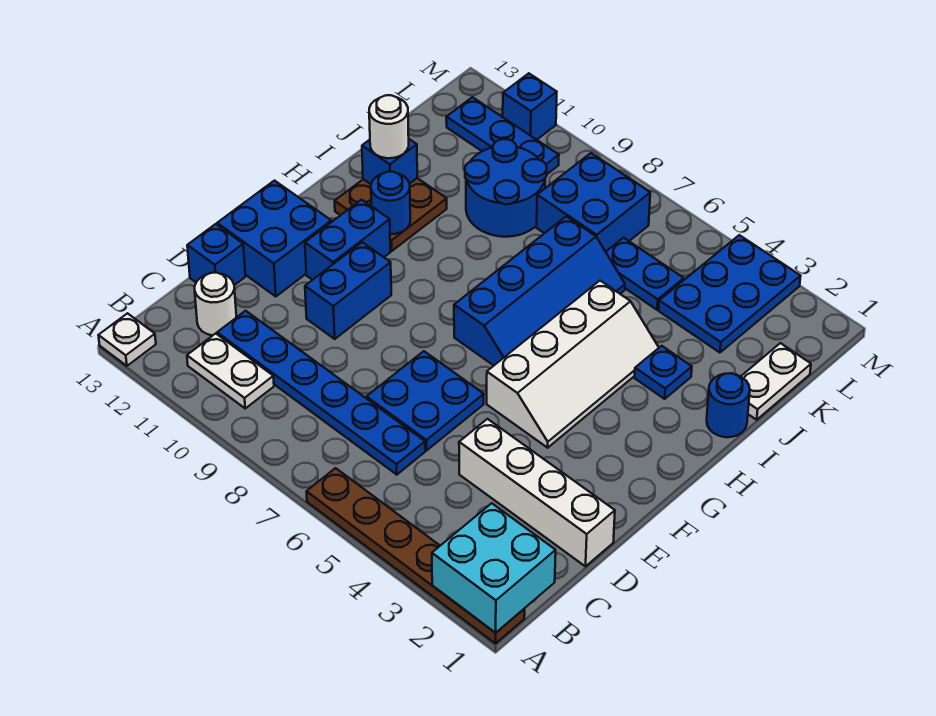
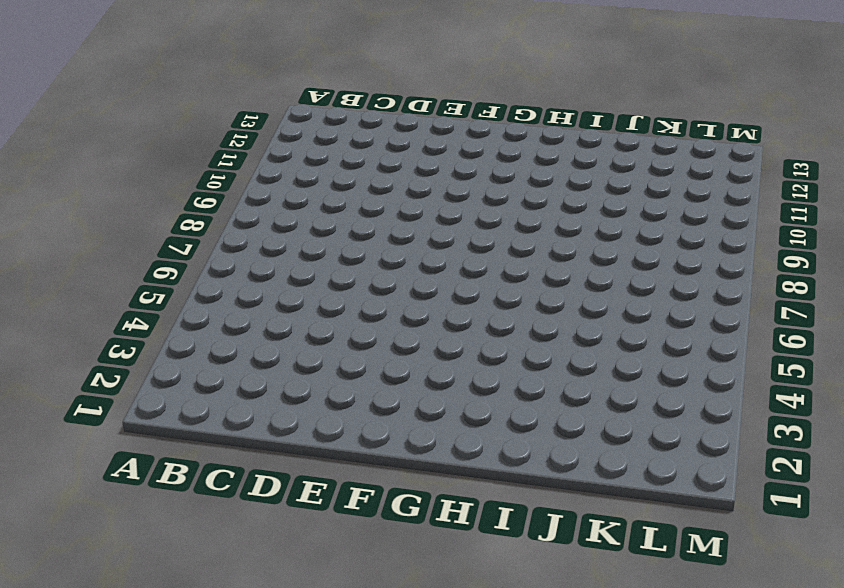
none -> brown plate A1:A6 level 1
none -> white plate A13 level 1
none -> white plate B10:B11 level 1

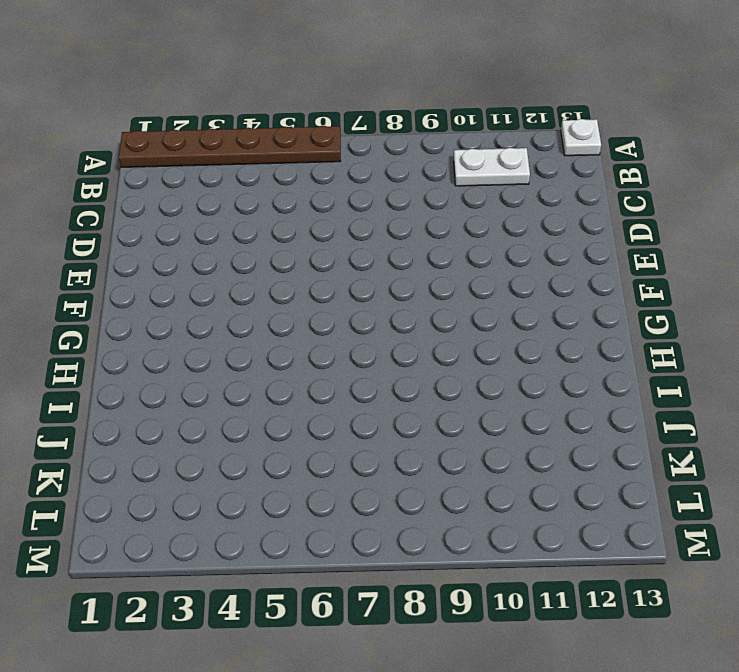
none -> blue plate C6:C11 level 1
none -> white round brick C12 level 1
none -> white brick D1:D4 level 1

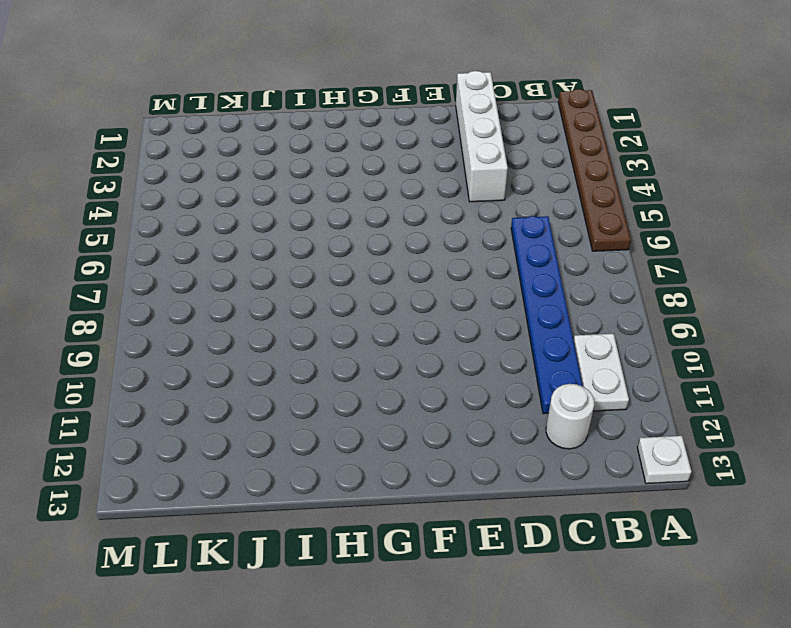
none -> blue plate D6:E7 level 1
none -> blue brick D13 level 1
none -> blue brick E10:F10 level 1

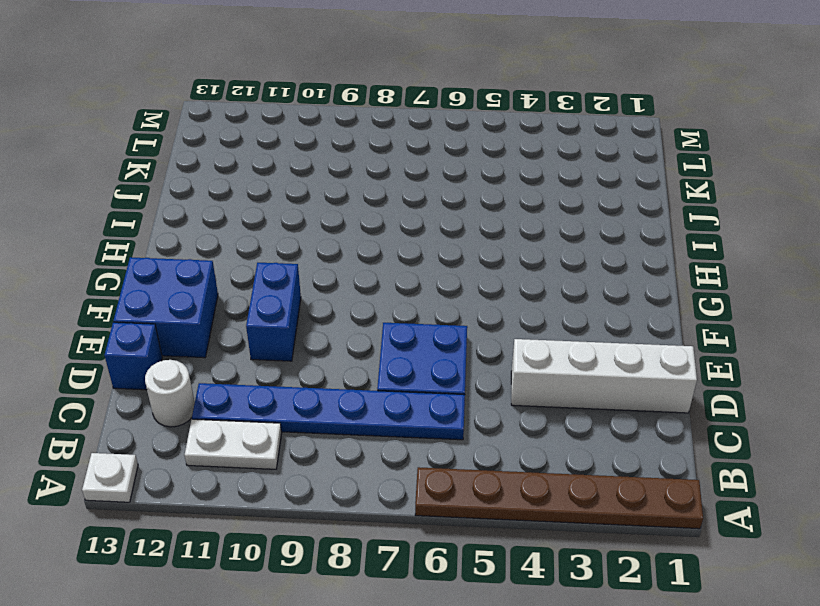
none -> white slope F4:I5 level 1 top 5
none -> blue brick F11:G11 level 1
none -> blue slope G6:J7 level 1 top 7

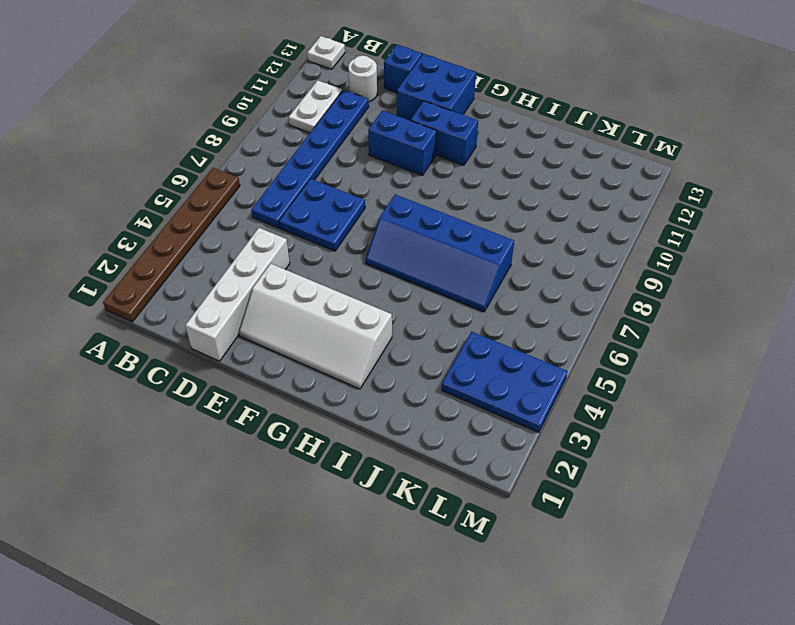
white slope E2:H3 level 1 top 3 -> white slope F4:I5 level 1 top 5
none -> brown plate H11:I12 level 1
none -> blue round brick I1 level 1
none -> blue plate I3 level 1

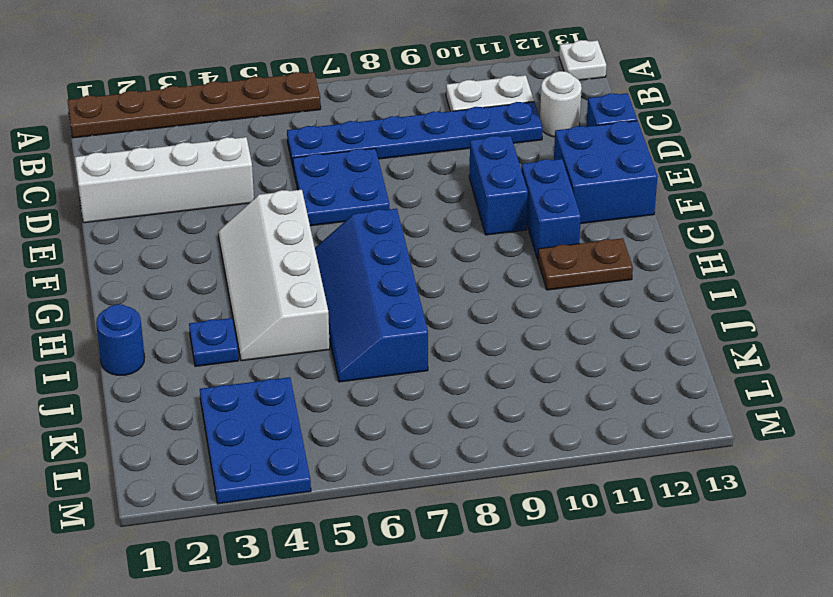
brown plate H11:H12 level 1 -> brown plate H11:I12 level 1
none -> white plate J1:K1 level 1
none -> blue round brick J9:K10 level 1
none -> blue plate K5:K6 level 1

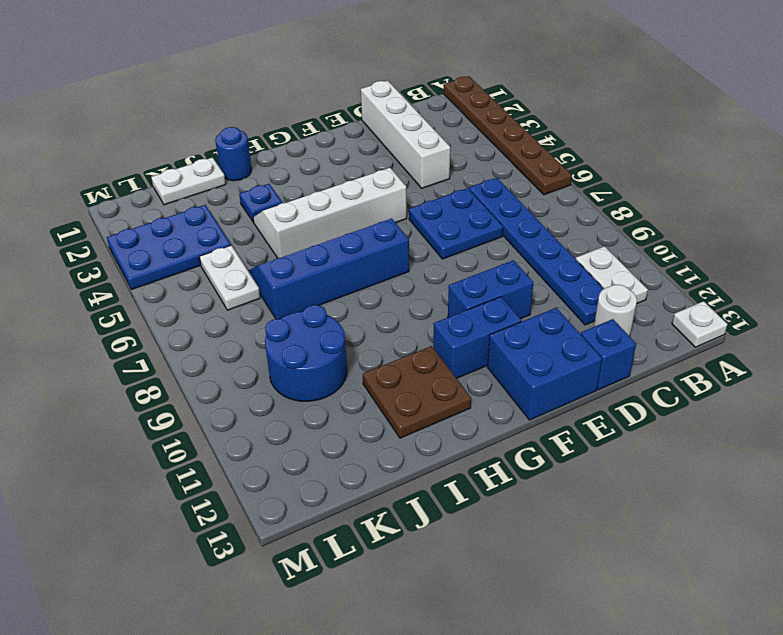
white plate K5:K6 level 1 -> blue plate K5:K6 level 1
none -> blue brick K7:L8 level 1
none -> blue plate L10:L12 level 1
none -> blue brick M11 level 1

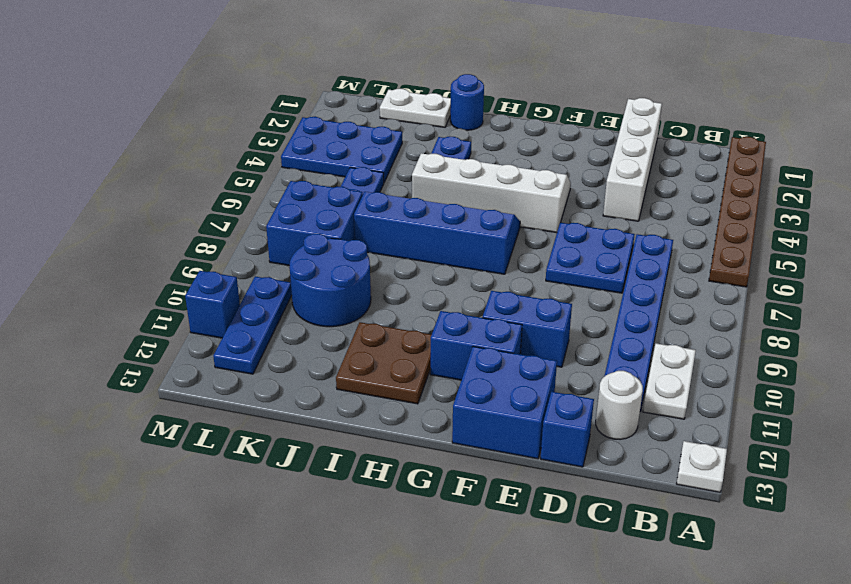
none -> cyan brick A1:B2 level 2
none -> blue round brick H11 level 2
none -> blue brick I12 level 2

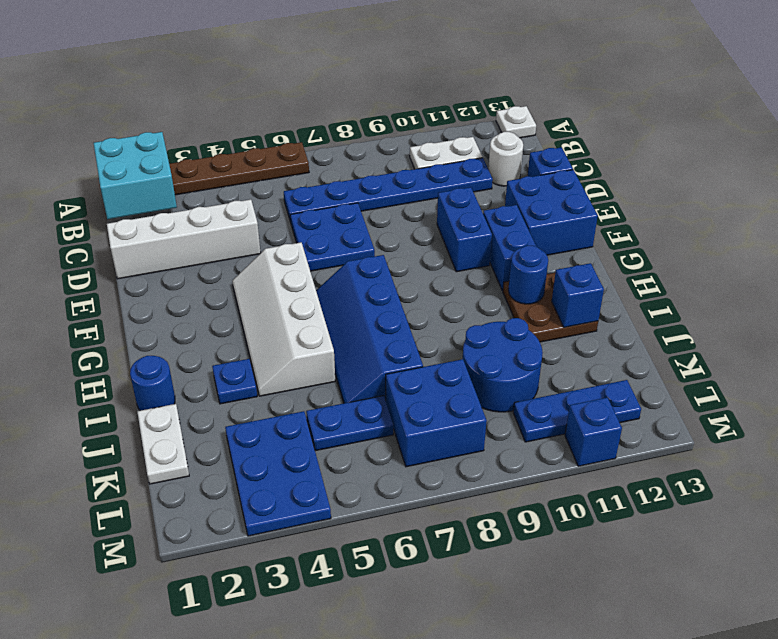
none -> white round brick I12 level 3

